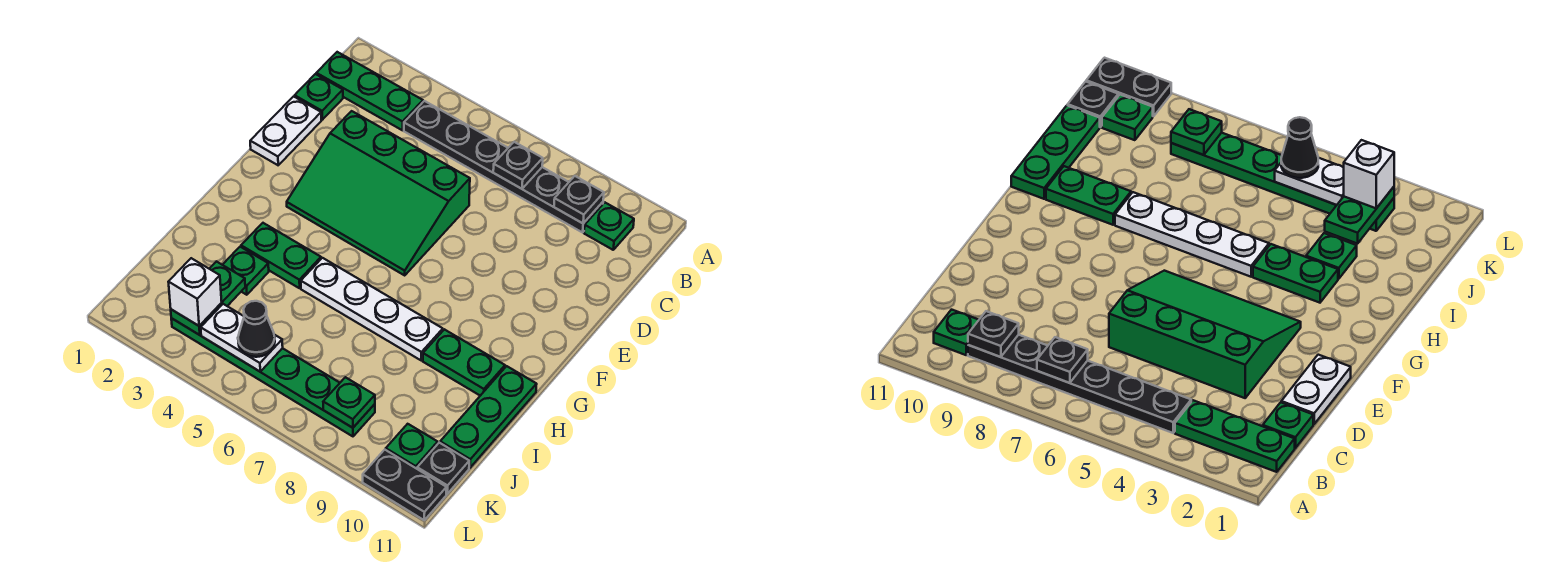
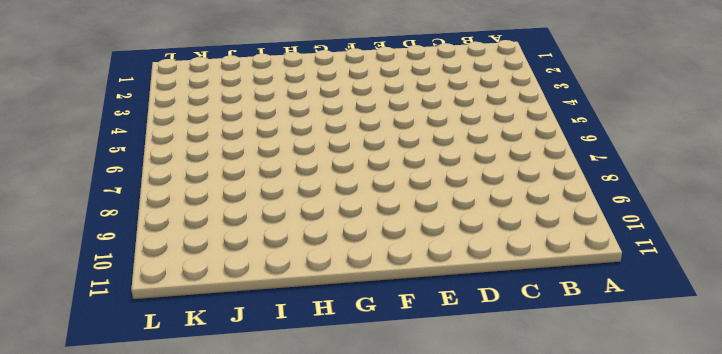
none -> green plate B1:B3 level 1
none -> black plate B4:B9 level 1
none -> green plate B10 level 1

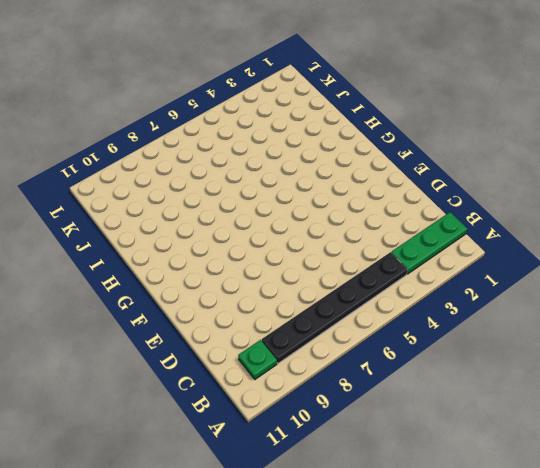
none -> green plate C1 level 1
none -> white plate D1:E1 level 1
none -> green slope D3:F6 level 1 top D

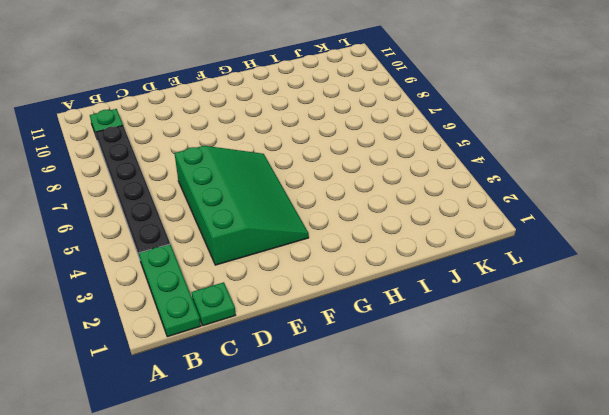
none -> white plate D1:E1 level 1
none -> green plate H3:H4 level 1
none -> white plate H5:H8 level 1

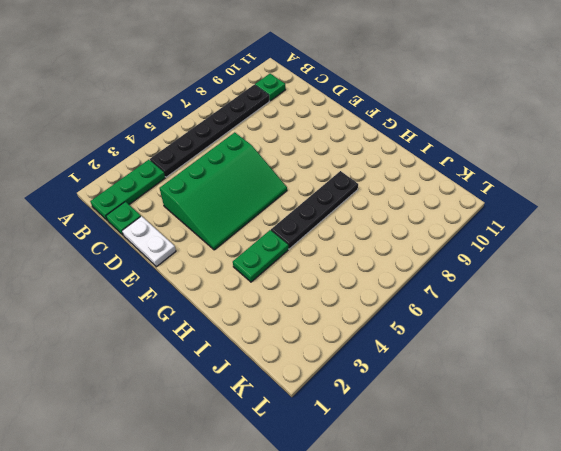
black plate H5:H8 level 1 -> white plate H5:H8 level 1
none -> green plate H9:H10 level 1
none -> green plate H11:J11 level 1
none -> green plate I3 level 1

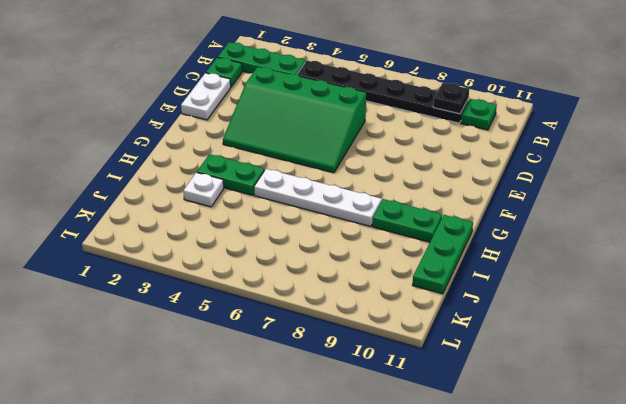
white plate I3 level 1 -> green plate I3 level 1
none -> green plate K3:K8 level 1
none -> green plate K10 level 1
none -> black plate K11 level 1

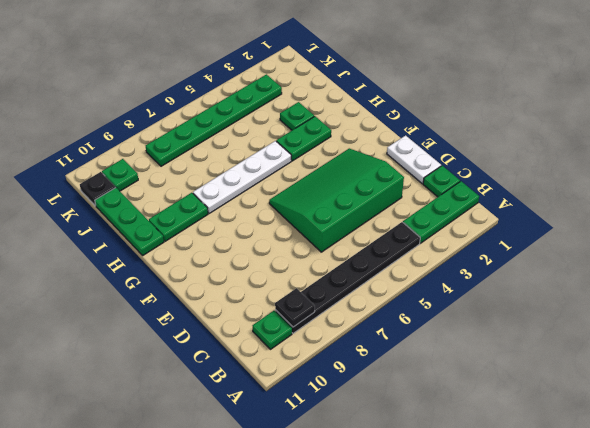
none -> black plate L10:L11 level 1
none -> black plate B7 level 2
none -> green plate J3:K3 level 2

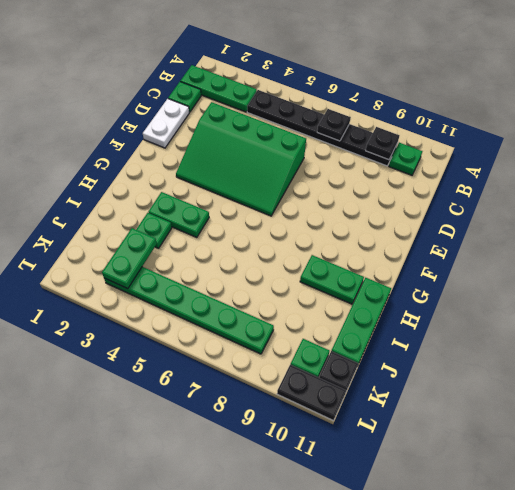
none -> white plate H5:H8 level 1
none -> white plate K4:K5 level 2
none -> green plate K8 level 2

